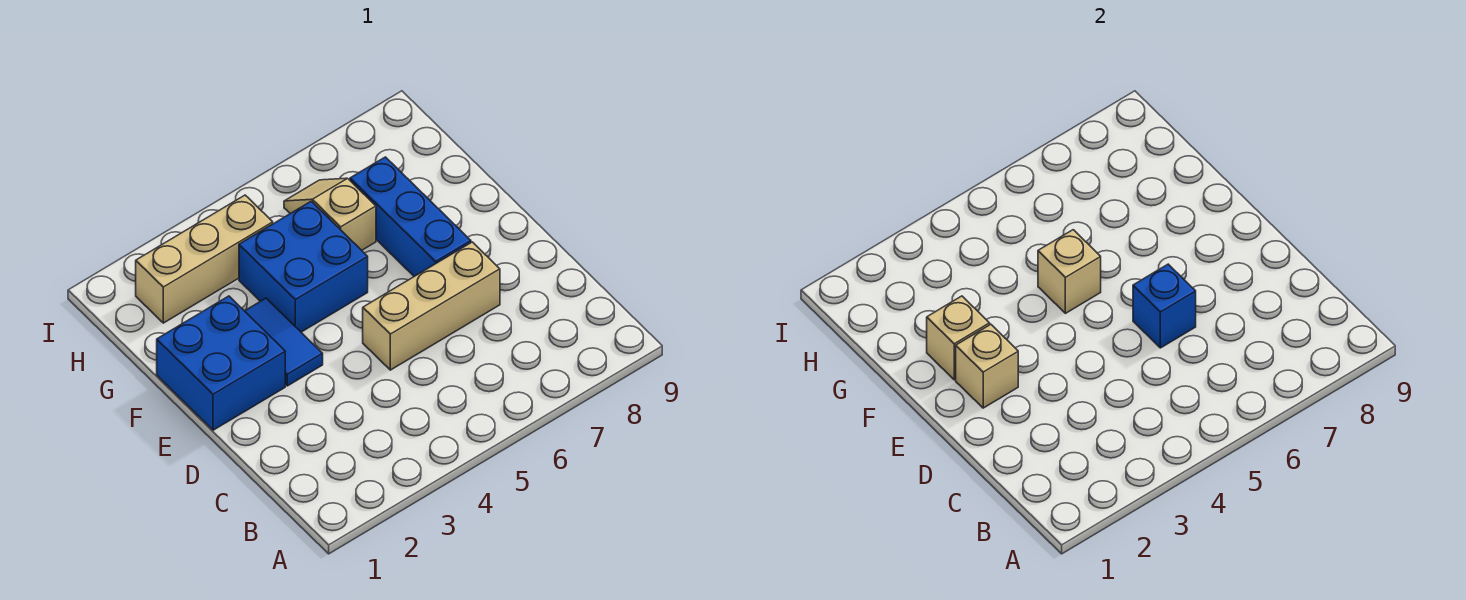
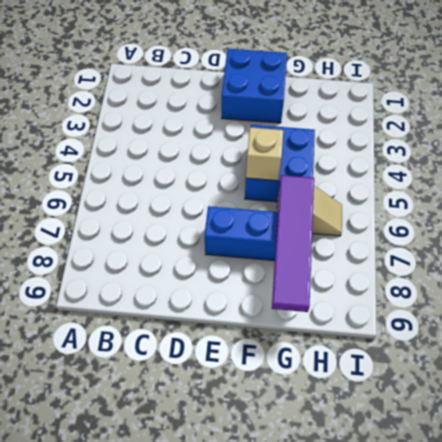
purple tile G6:G9 level 2 -> none
none -> tan brick D5:D7 level 1
none -> blue tile E3:F3 level 1

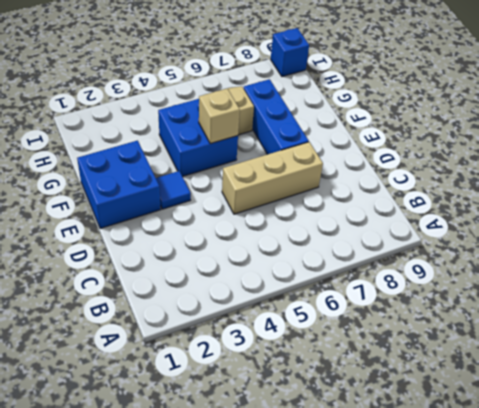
blue tile E3 level 1 -> blue tile E3:F3 level 1
blue brick I9 level 1 -> blue brick D6 level 2
none -> tan brick H2:H4 level 1
none -> tan brick E2 level 2

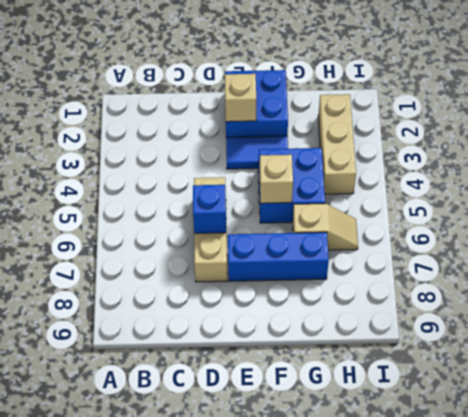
none -> tan brick F2 level 2

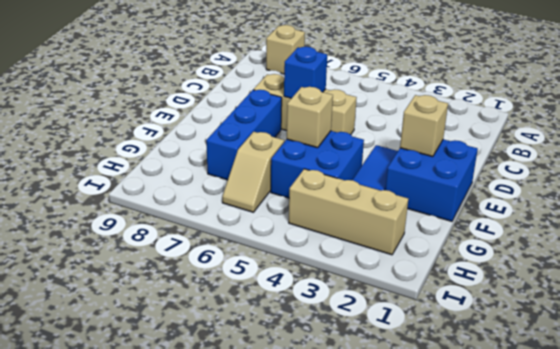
tan brick A8 level 1 -> tan brick F2 level 2

